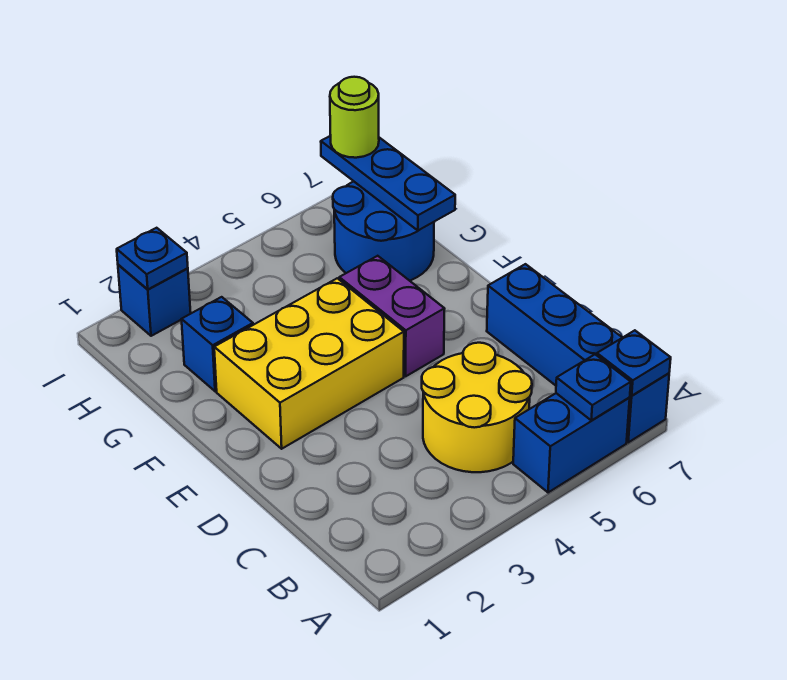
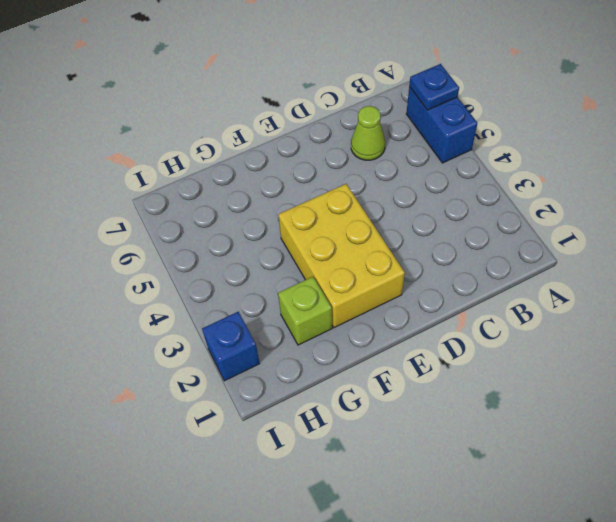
lime cone C6 level 1 -> none
lime brick G2 level 1 -> blue brick G2 level 1
none -> blue brick A7:D7 level 1
none -> yellow round brick B4:C5 level 1
none -> purple brick E5:F5 level 1

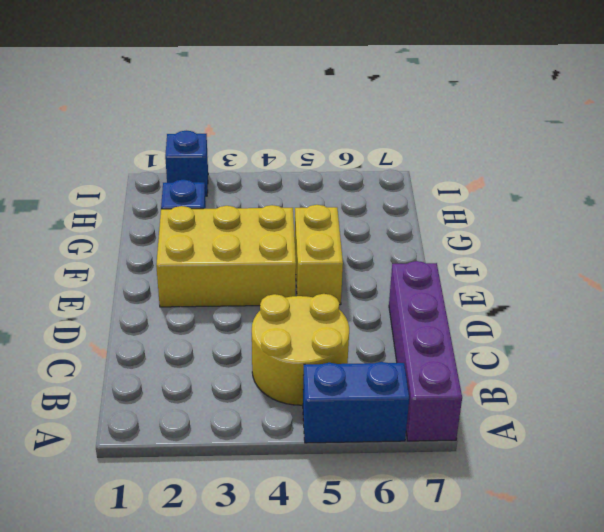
purple brick A7:D7 level 1 -> blue brick A7:D7 level 1
yellow brick E5:F5 level 1 -> purple brick E5:F5 level 1
none -> blue round brick G6:H7 level 1
none -> blue plate A6 level 2
none -> blue plate A7 level 2

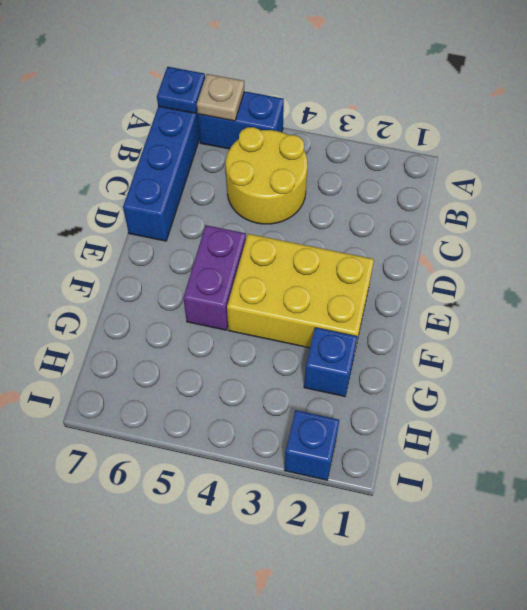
tan plate A6 level 2 -> blue plate A6 level 2
none -> blue round brick G6:H7 level 1
none -> blue plate G7:I7 level 2
none -> blue plate I2 level 2

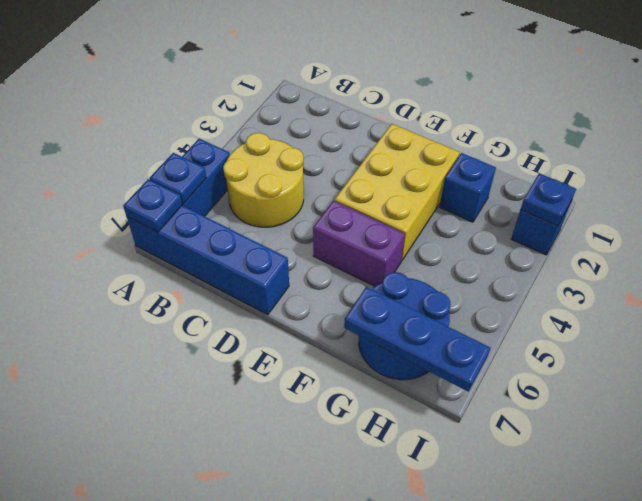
none -> lime round brick I7 level 3

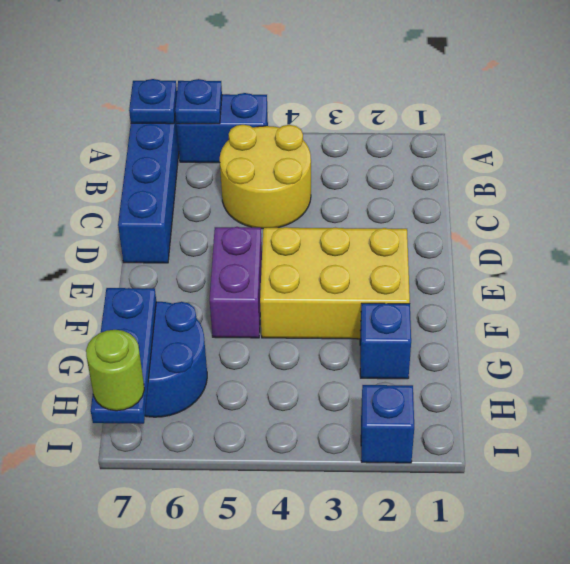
none -> blue plate I2 level 2

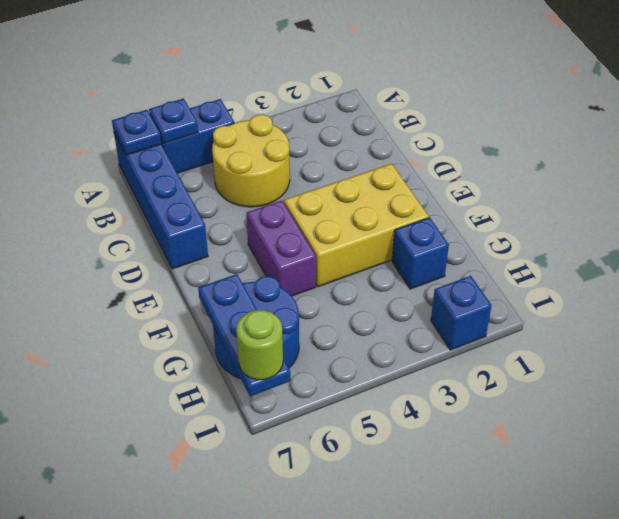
none -> blue plate I2 level 2

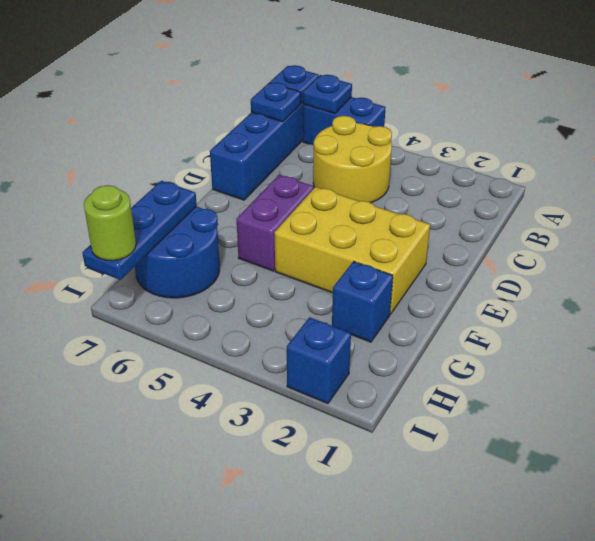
blue plate B7 level 2 -> blue plate I2 level 2

